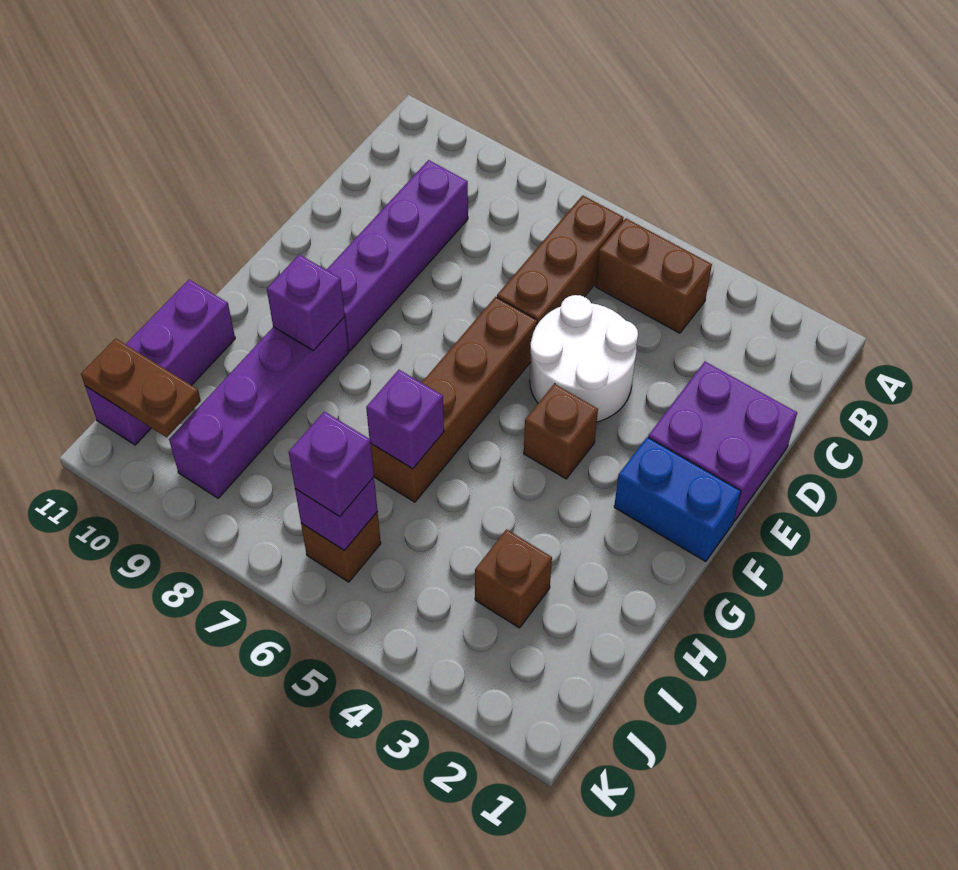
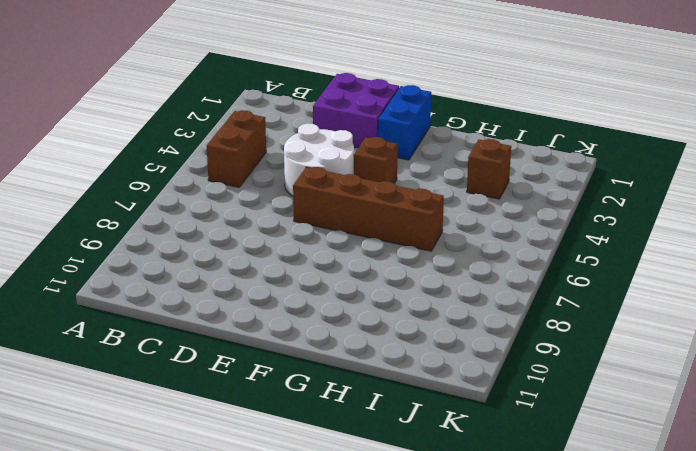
none -> brown brick B6:D6 level 1
none -> purple brick C9:F9 level 1
none -> purple brick G9:J9 level 1

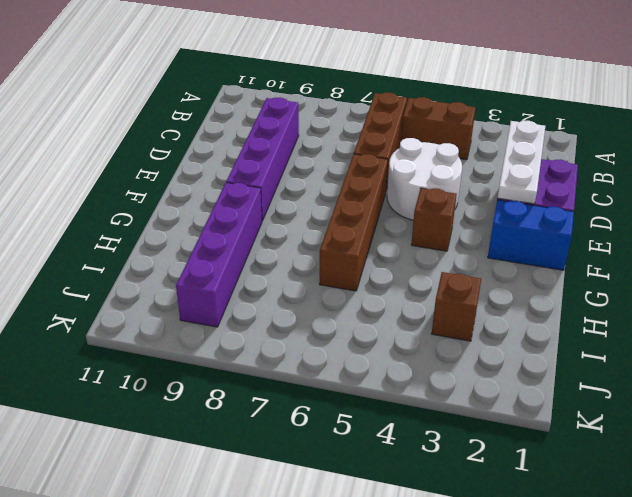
white plate C2:E2 level 2 -> none
none -> purple brick H11:J11 level 1
none -> brown brick J6 level 1
none -> purple brick G9 level 2

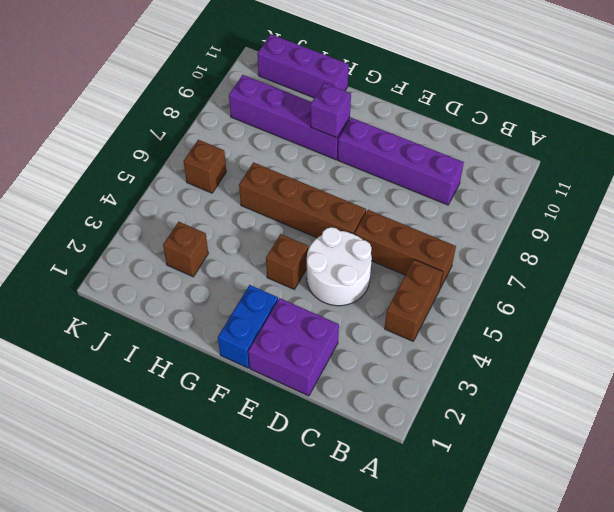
none -> purple brick H6 level 2
none -> purple brick J6 level 2
none -> brown plate J10:J11 level 2

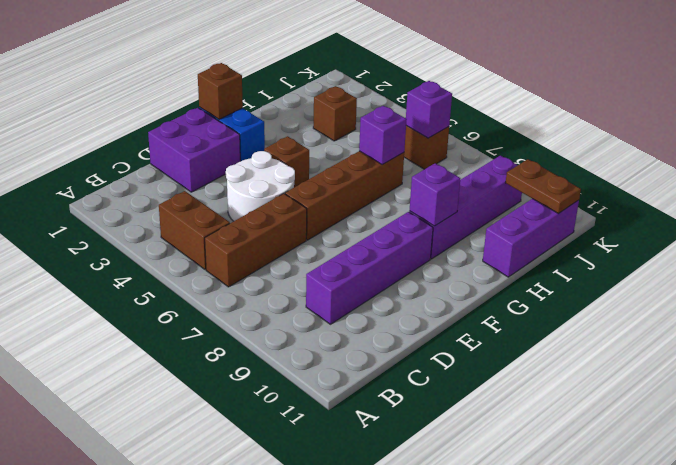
brown brick F1 level 2 -> none
none -> purple brick J6 level 3

